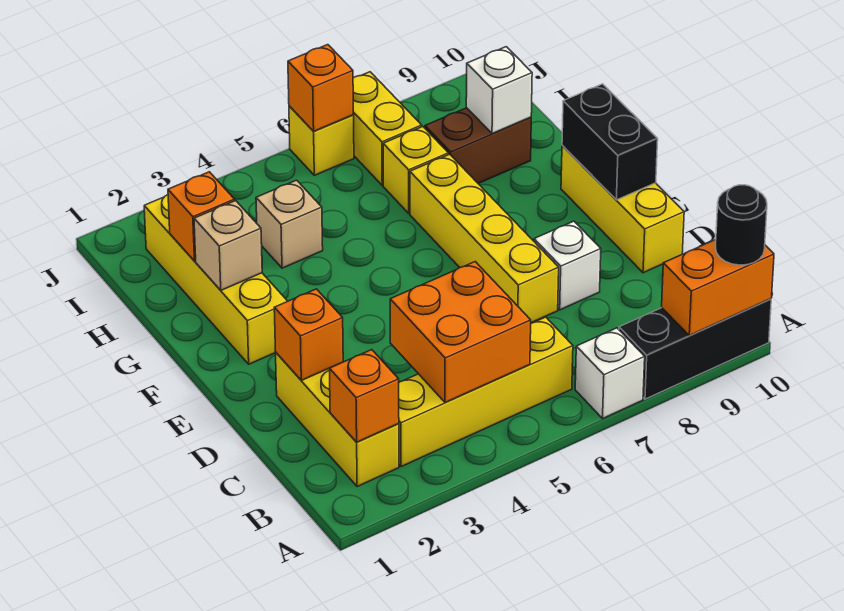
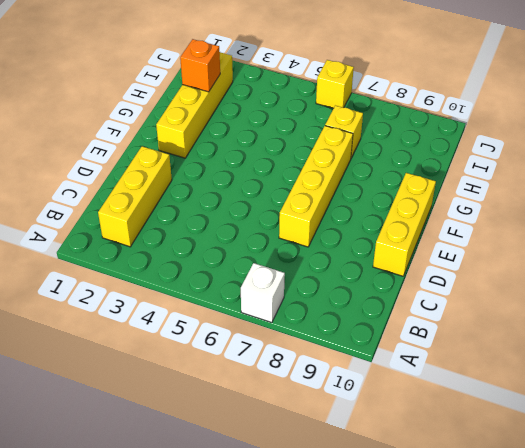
none -> black brick A8:A10 level 1
none -> yellow brick B3:B6 level 1
none -> white brick D8 level 1

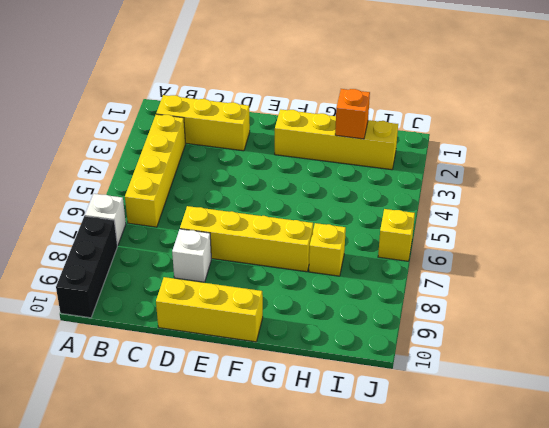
none -> tan brick H4 level 1
none -> brown brick H8:H9 level 1
none -> yellow brick I7:J7 level 1

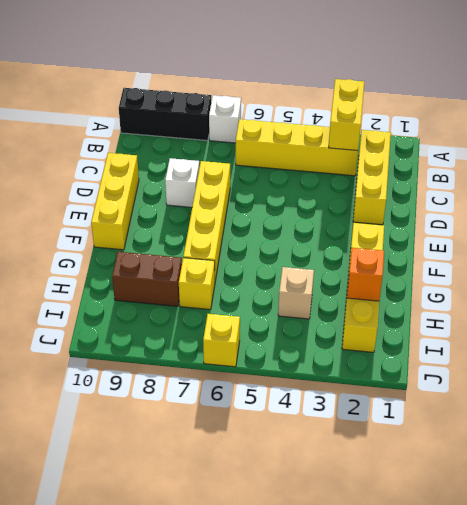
yellow brick A3:B3 level 2 -> yellow brick I7:J7 level 1
none -> orange brick A9:A10 level 2
none -> orange brick B2 level 2
none -> orange brick B4:C5 level 2

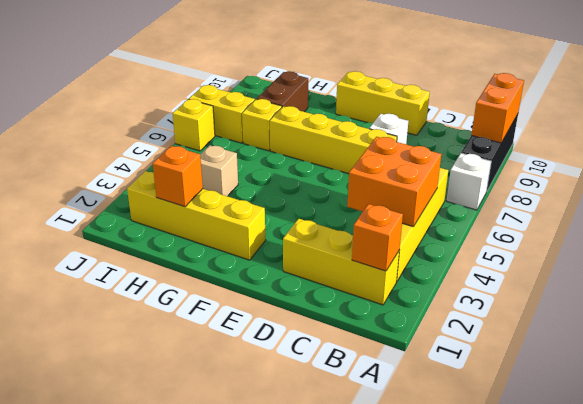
none -> orange brick D2 level 2
none -> black brick E10:F10 level 2
none -> tan brick G2 level 2

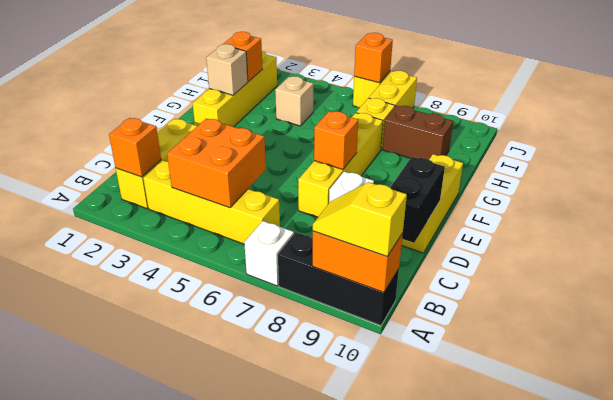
yellow slope A9:A10 level 3 top 10 -> black round brick A10 level 3
black brick C10:D10 level 2 -> black brick E10:F10 level 2
orange brick E7 level 2 -> orange brick D2 level 2
none -> white brick H9 level 2

